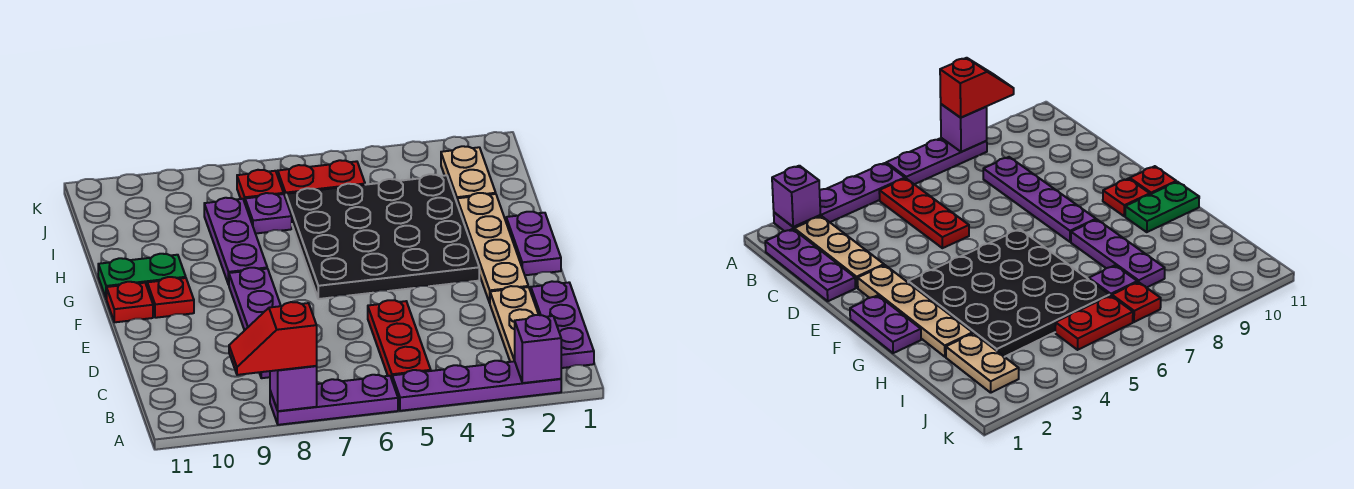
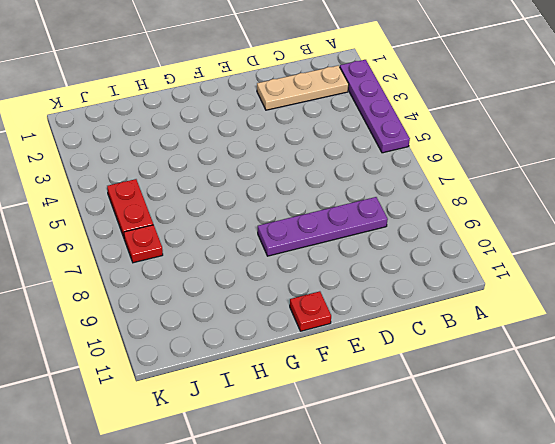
none -> purple plate A6:A8 level 1
none -> purple plate B1:D1 level 1
none -> red plate B5:D5 level 1

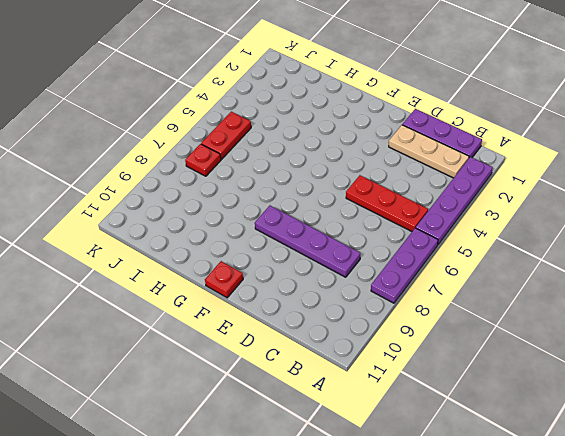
none -> tan plate E2:H2 level 1
none -> purple plate F1:G1 level 1
none -> black plate F3:I6 level 1

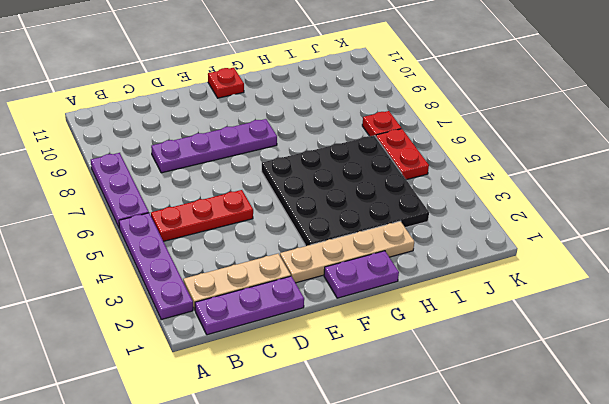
none -> red plate F10 level 1
none -> purple plate G8:I8 level 1
none -> green plate G10:G11 level 1

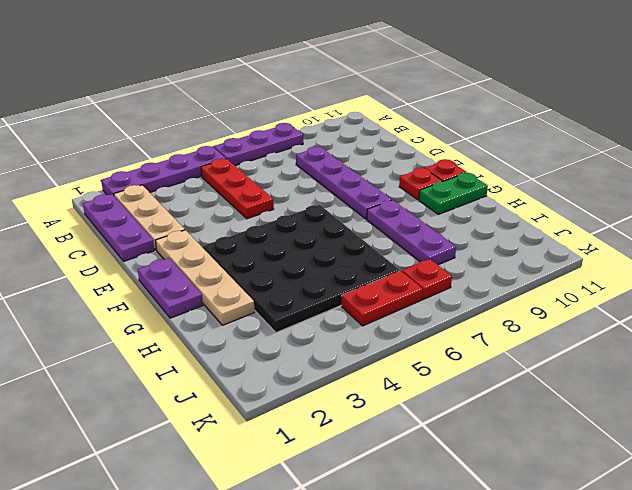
none -> tan plate I2:J2 level 1
none -> purple plate I7 level 1
none -> purple brick A2 level 2

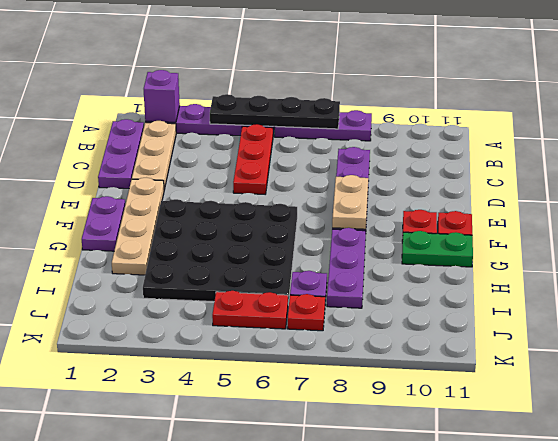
black plate A4:A7 level 2 -> none
tan plate E8:F8 level 2 -> tan plate I2:J2 level 1
none -> purple brick A8 level 2
none -> red slope A8:A9 level 3 top 8

